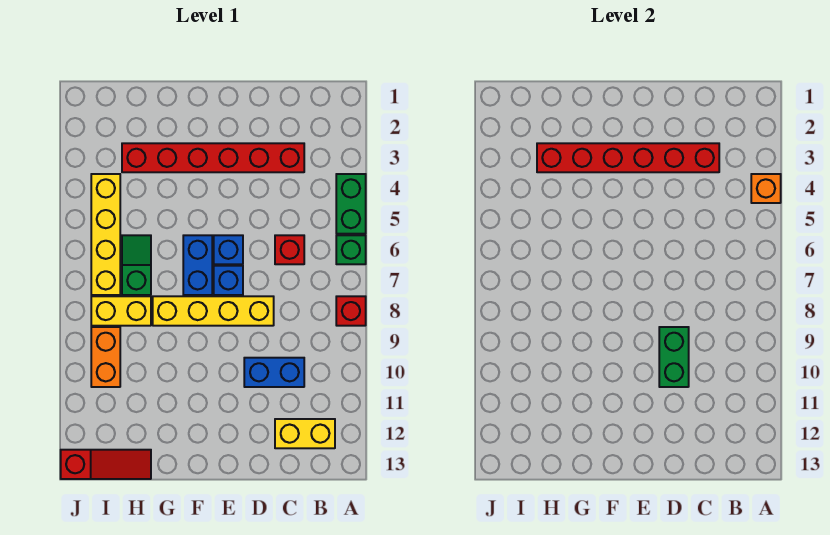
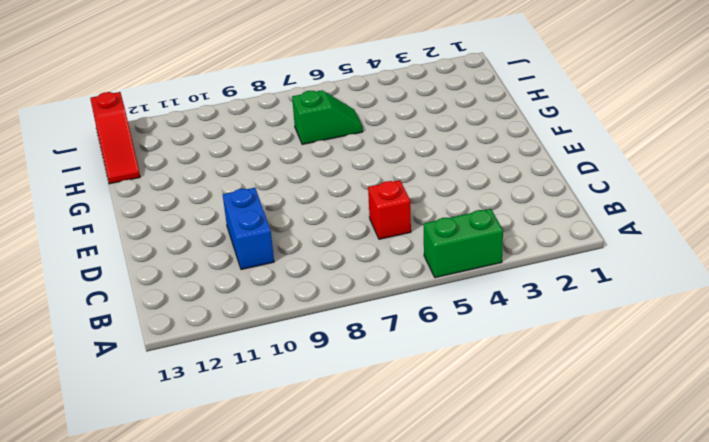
none -> green brick A6 level 1
none -> red brick A8 level 1
none -> yellow brick B12:C12 level 1

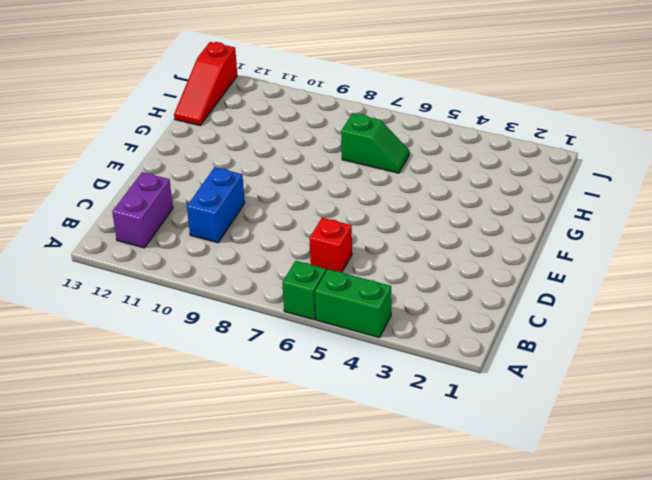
purple brick B12:C12 level 1 -> yellow brick B12:C12 level 1
none -> red brick A8 level 1
none -> red brick C3:H3 level 1
none -> yellow brick D8:G8 level 1

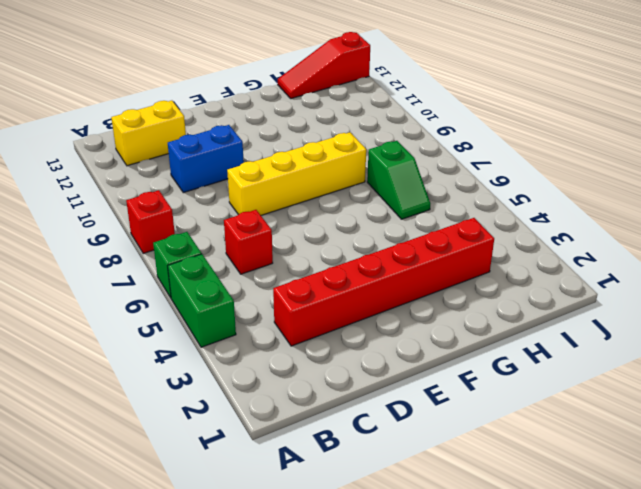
none -> blue brick E6 level 1
none -> blue brick E7 level 1
none -> blue brick F6:F7 level 1

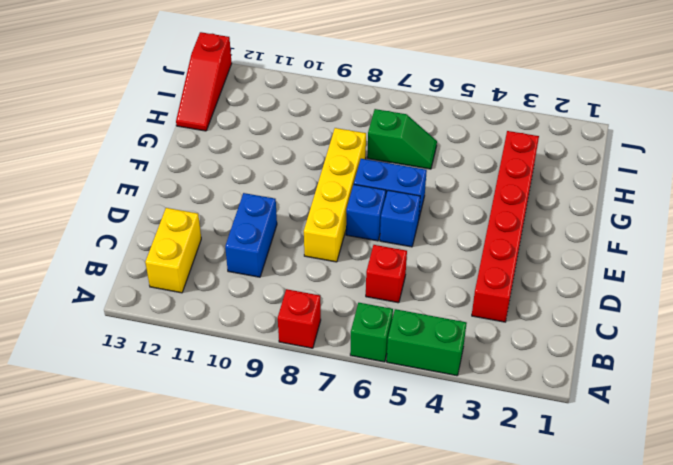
none -> yellow brick H8:I8 level 1
none -> yellow brick I4:I7 level 1
none -> orange brick I9:I10 level 1

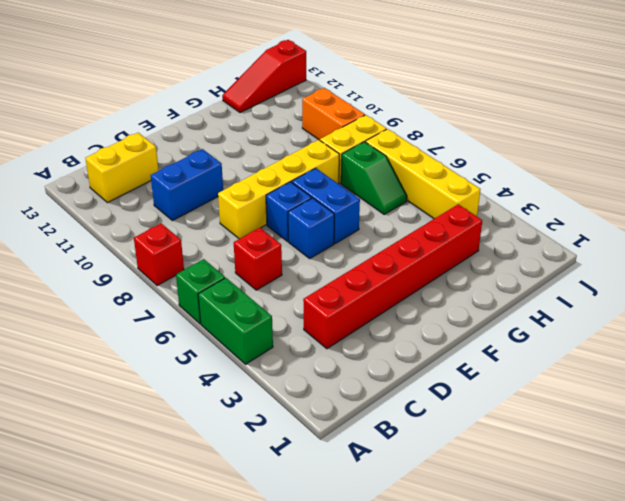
none -> orange brick A4 level 2
none -> red brick C3:H3 level 2
none -> green brick D9:D10 level 2

